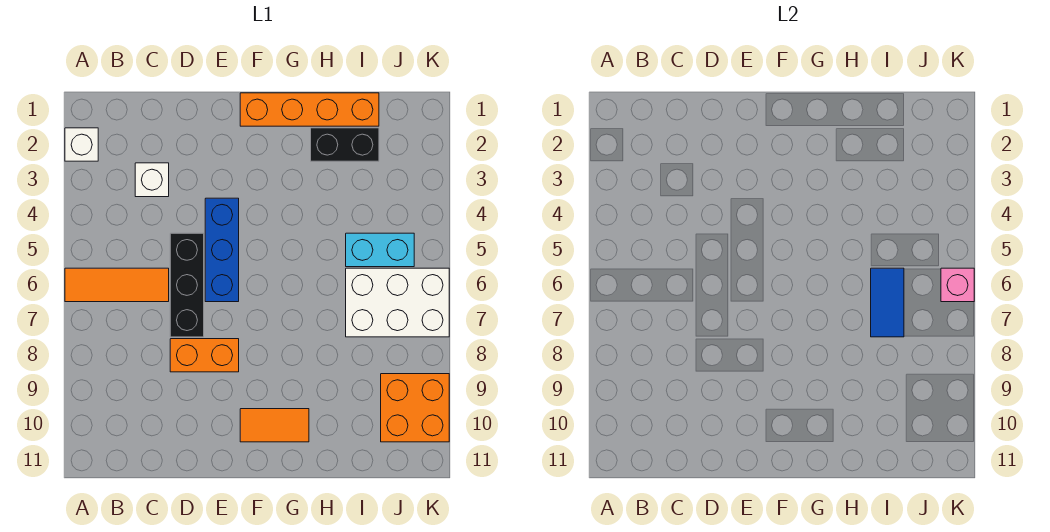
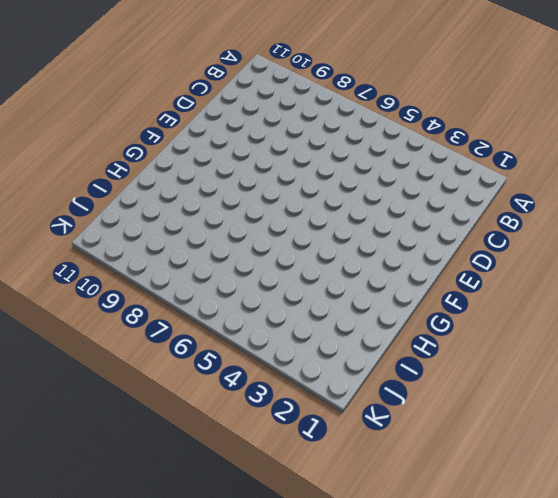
none -> white brick A2 level 1
none -> orange tile A6:C6 level 1
none -> white brick C3 level 1

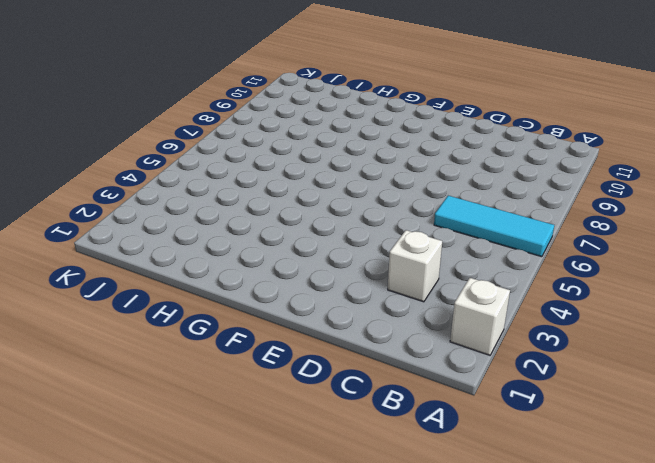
cyan tile A6:C6 level 1 -> orange tile A6:C6 level 1
none -> black brick D5:D7 level 1
none -> orange brick D8:E8 level 1
none -> blue brick E4:E6 level 1

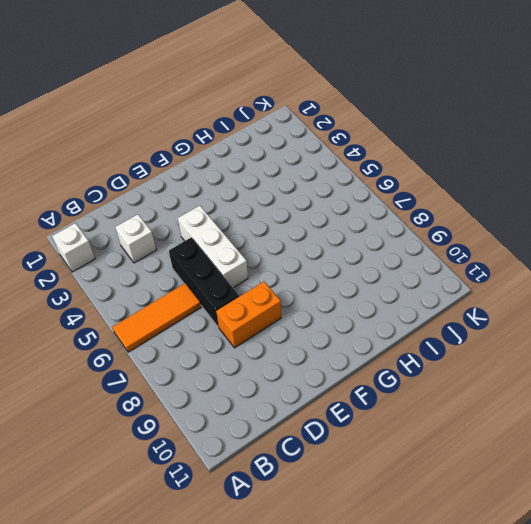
white brick E4:E6 level 1 -> blue brick E4:E6 level 1
none -> orange brick F1:I1 level 1
none -> orange tile F10:G10 level 1
none -> black brick H2:I2 level 1

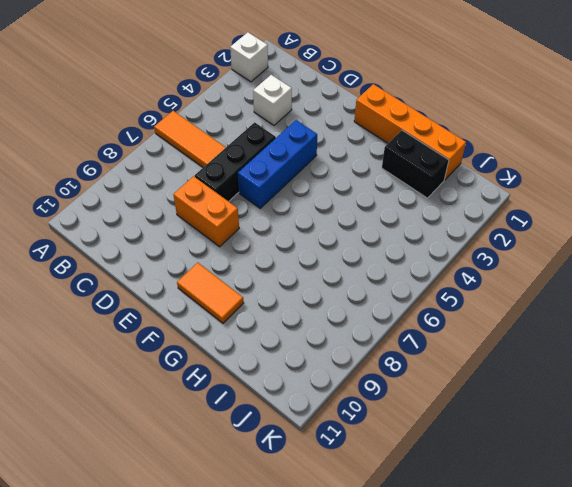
none -> cyan brick I5:J5 level 1
none -> white brick I6:K7 level 1
none -> orange brick J9:K10 level 1

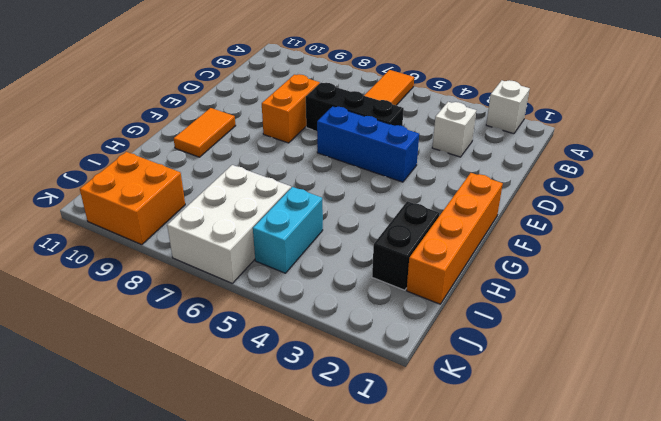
none -> blue tile I6:I7 level 2
none -> pink brick K6 level 2

